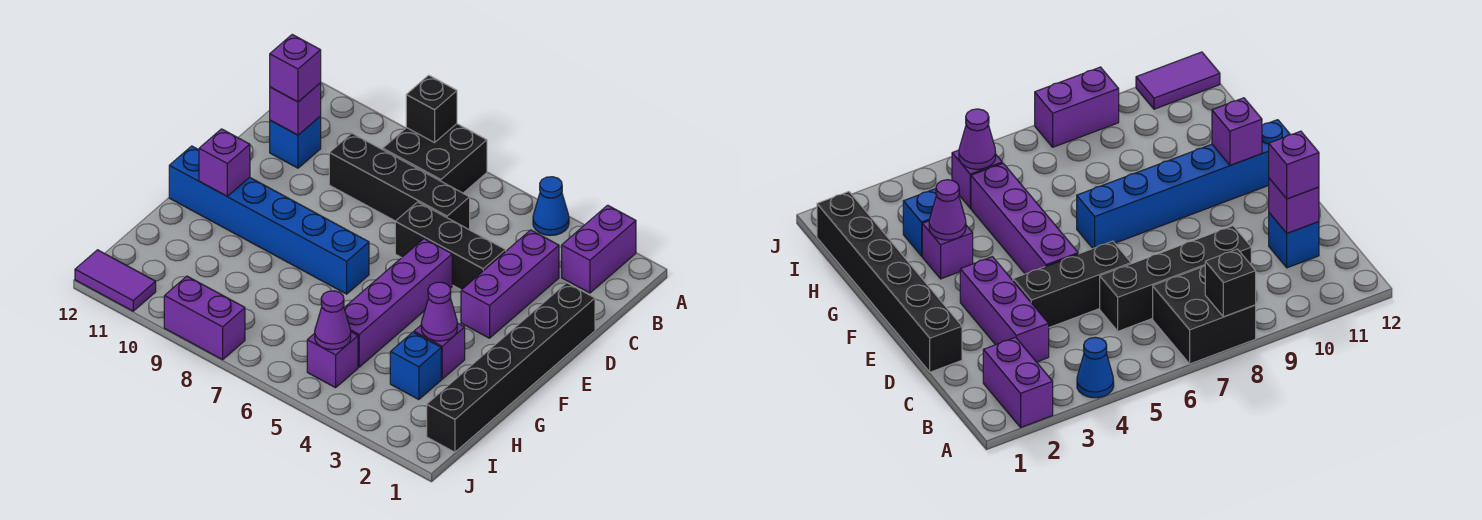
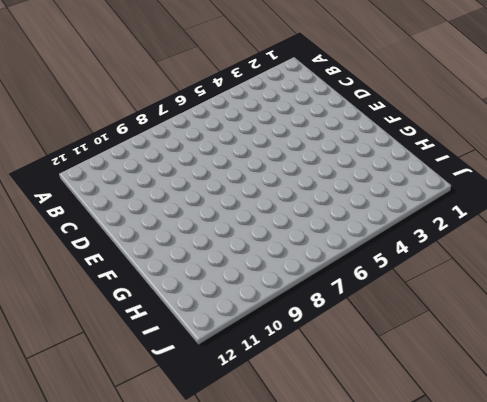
none -> purple brick A2:B2 level 1
none -> blue cone A4 level 1
none -> black brick A7:B8 level 1

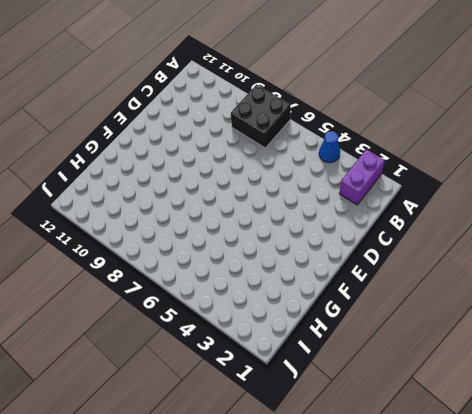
none -> purple brick C3:E3 level 1
none -> black brick C6:C9 level 1
none -> blue brick C11 level 1

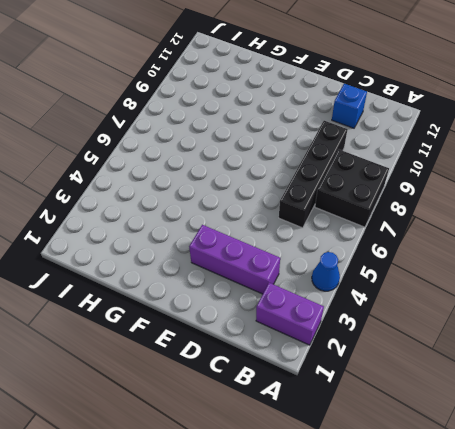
none -> black brick D1:I1 level 1
none -> black brick D4:D6 level 1
none -> purple brick E5:H5 level 1

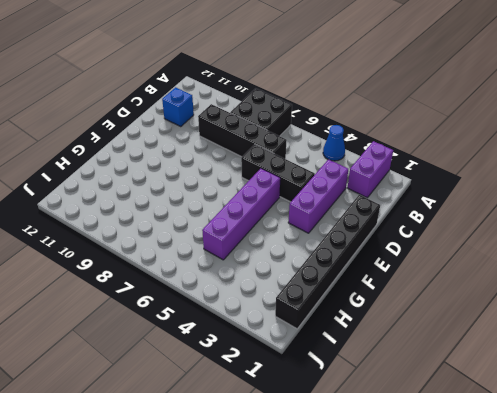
none -> blue brick F7:F12 level 1
none -> purple brick G3 level 1
none -> blue brick H3 level 1

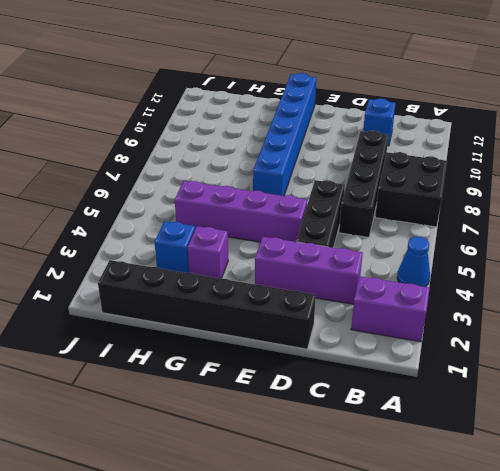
none -> purple brick I5 level 1
none -> purple brick J8:J9 level 1
none -> purple tile J11:J12 level 1

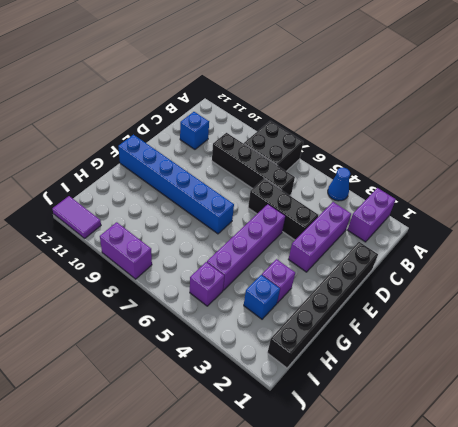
none -> black brick A8 level 2
none -> purple brick C11 level 2
none -> purple brick F11 level 2

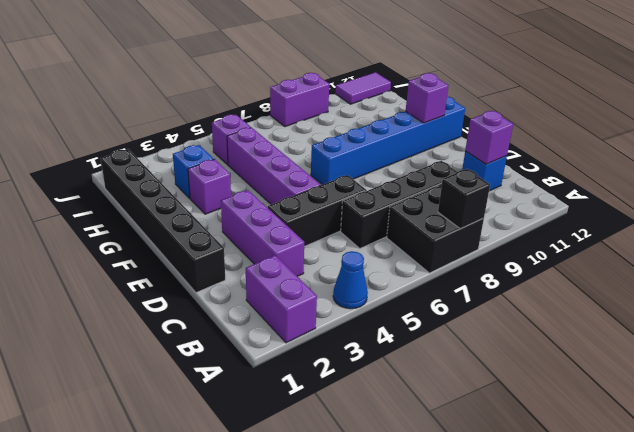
none -> purple cone G3 level 2
none -> purple cone I5 level 2
none -> purple brick C11 level 3

